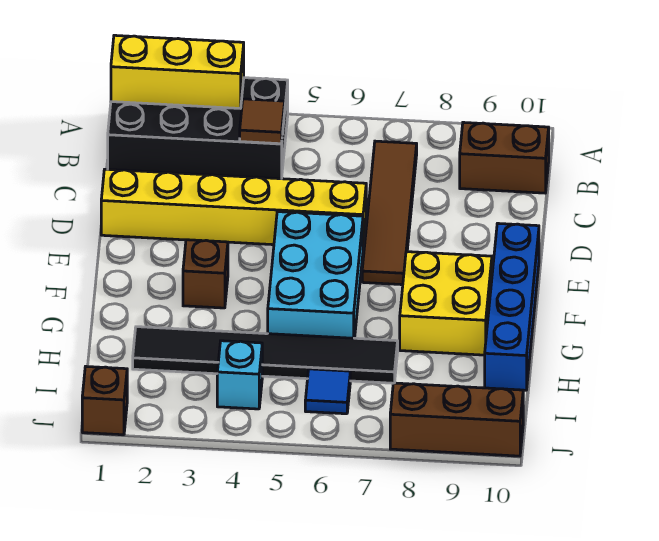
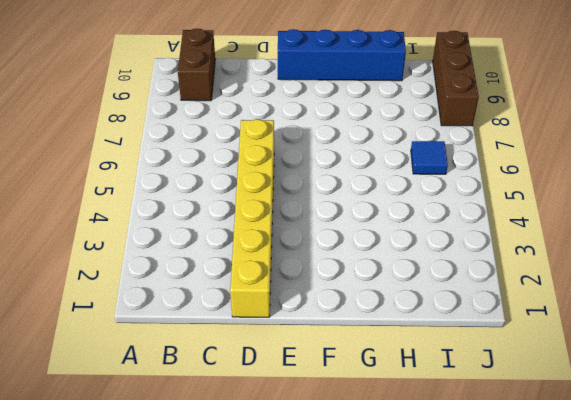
none -> black brick A1:B4 level 1
none -> brown tile B7:E7 level 1
none -> cyan brick E5:G6 level 1

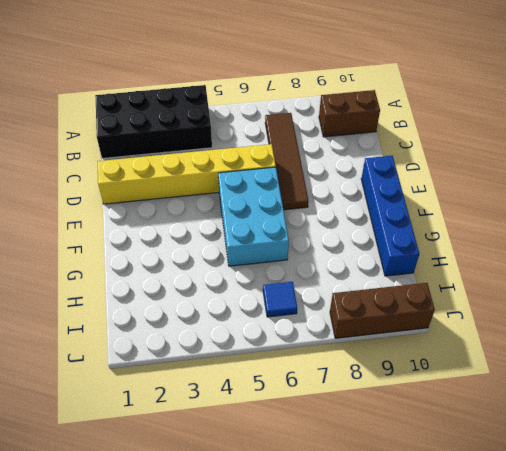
none -> brown brick F3 level 1
none -> yellow brick F8:G9 level 1
none -> black tile H2:H7 level 1

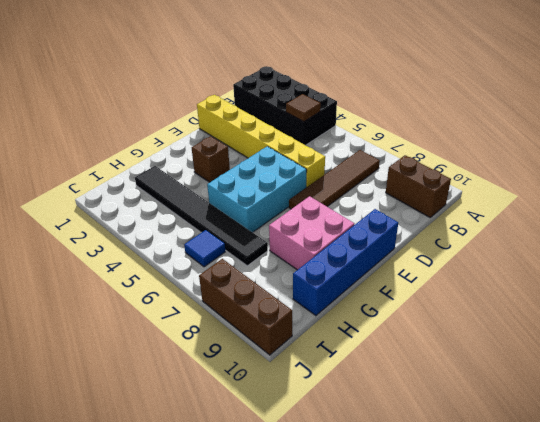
pink brick F8:G9 level 1 -> yellow brick F8:G9 level 1
none -> cyan brick I4 level 1
none -> brown brick J1 level 1
none -> yellow brick A1:A3 level 2

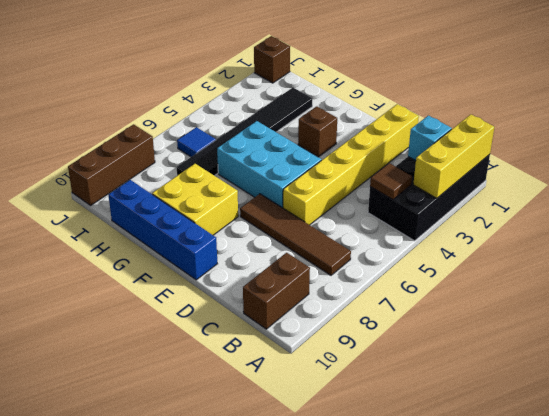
cyan brick B2 level 2 -> cyan brick I4 level 1

